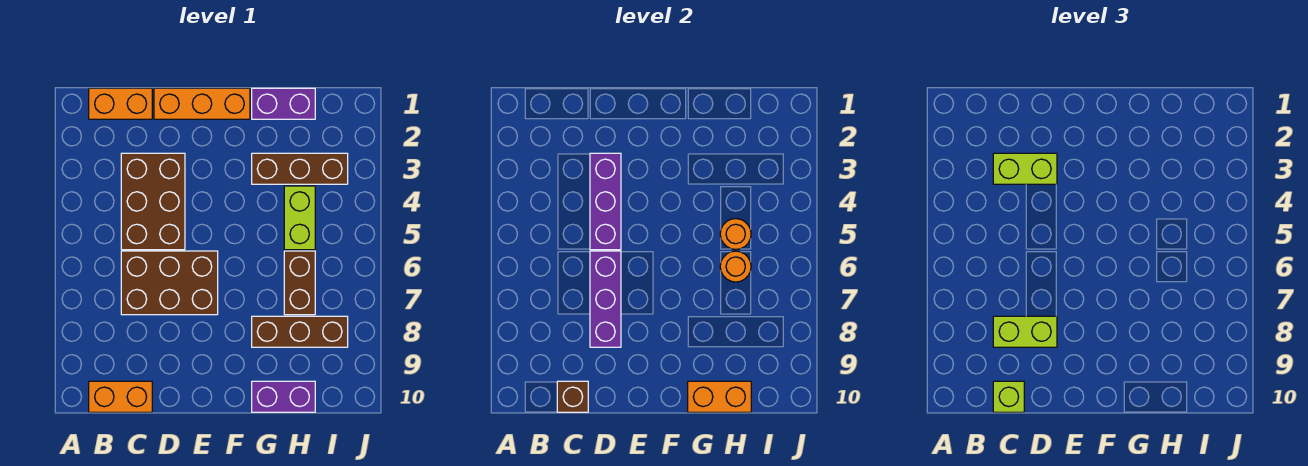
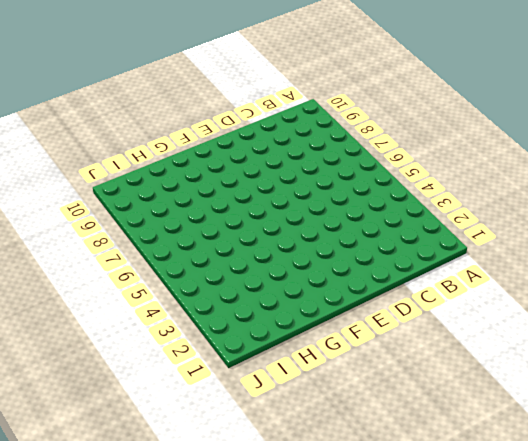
none -> orange brick B1:C1 level 1
none -> orange brick B10:C10 level 1
none -> brown brick C3:D5 level 1

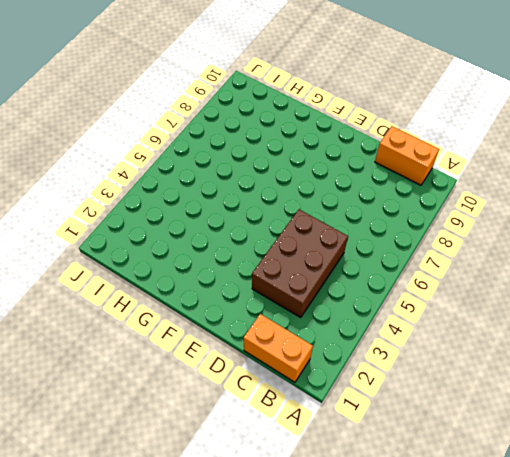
none -> brown brick C6:E7 level 1
none -> orange brick D1:F1 level 1
none -> purple brick G1:H1 level 1

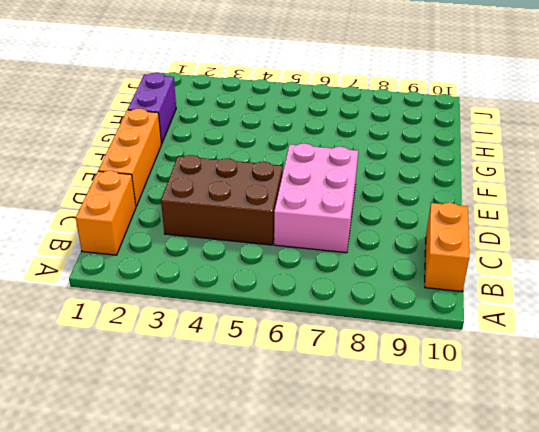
pink brick C6:E7 level 1 -> brown brick C6:E7 level 1
none -> brown brick G3:I3 level 1
none -> brown brick G8:I8 level 1
none -> purple brick G10:H10 level 1

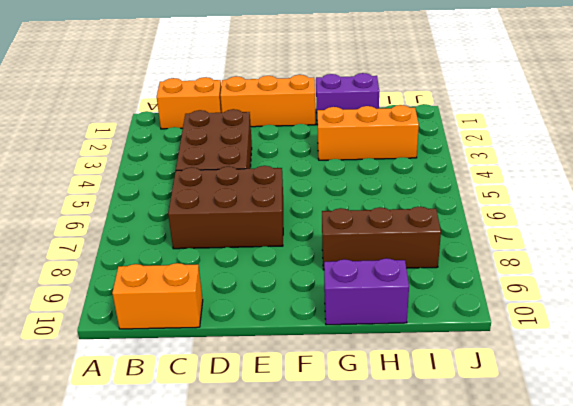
orange brick G3:I3 level 1 -> brown brick G3:I3 level 1
none -> lime brick H4:H5 level 1
none -> brown brick H6:H7 level 1
none -> brown brick C10 level 2

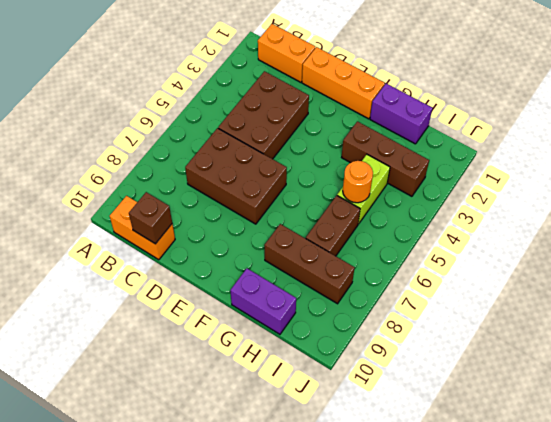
none -> purple brick D3:D5 level 2
none -> purple brick D6:D8 level 2
none -> orange brick G10:H10 level 2

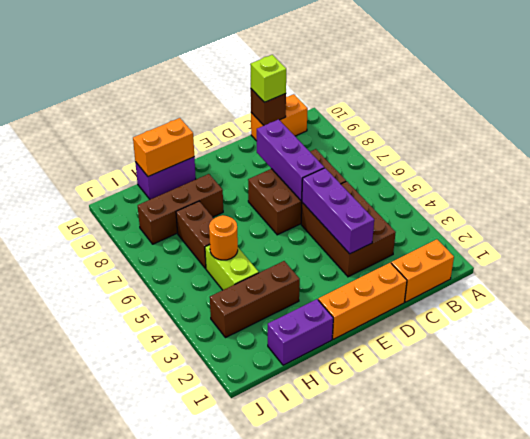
none -> orange round brick H6 level 2
none -> lime brick C3:D3 level 3
none -> lime brick C8:D8 level 3

